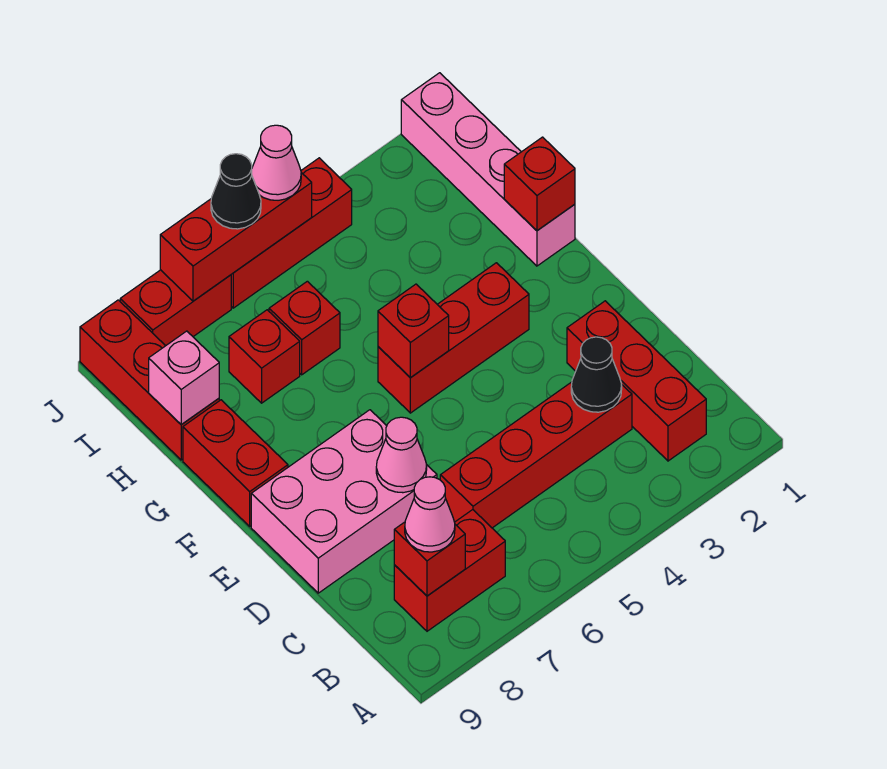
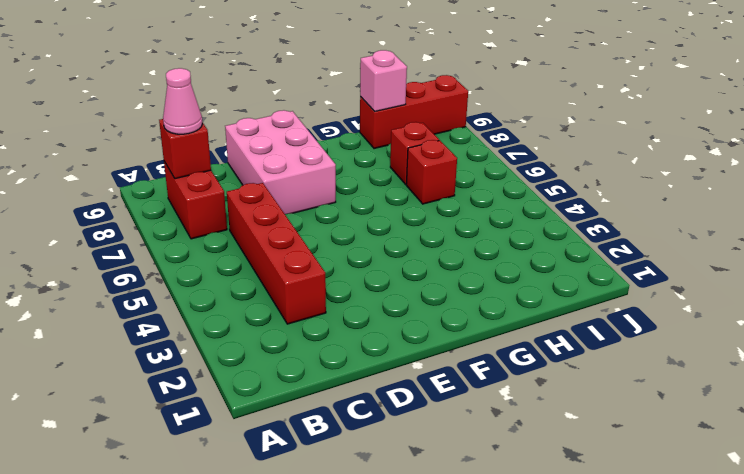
none -> red brick B2:D2 level 1
none -> red brick F3:F5 level 1
none -> red brick F9:G9 level 1

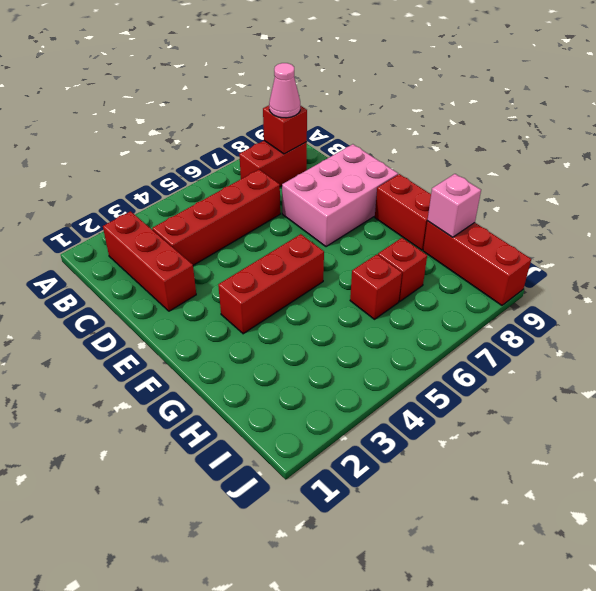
none -> pink brick G1:J1 level 1
none -> red brick J4:J6 level 1
none -> red brick J7:J8 level 1

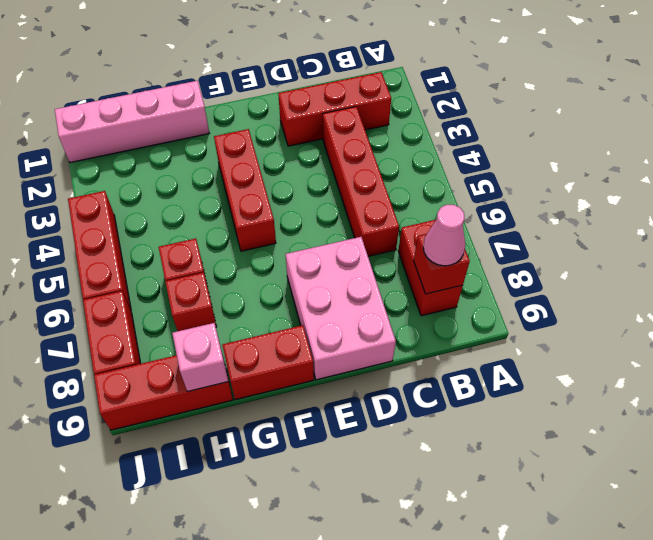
none -> black cone C3 level 2
none -> pink cone D7 level 2
none -> red brick F5 level 2

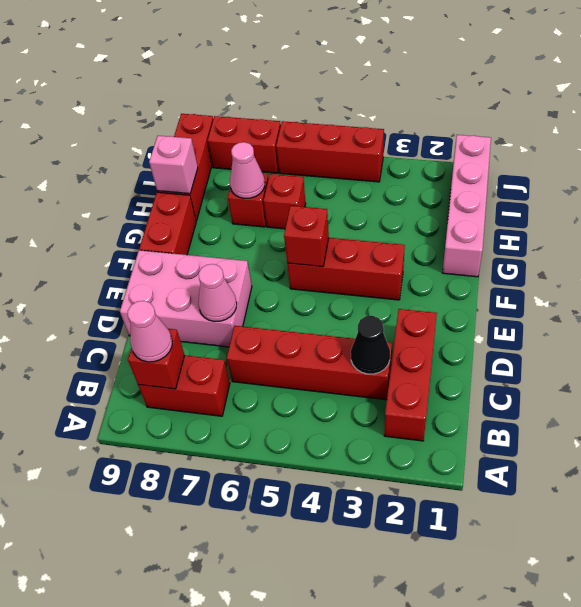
pink cone H7 level 2 -> pink cone J5 level 3
none -> red brick G1 level 2
none -> red brick J5:J7 level 2
none -> black cone J6 level 3

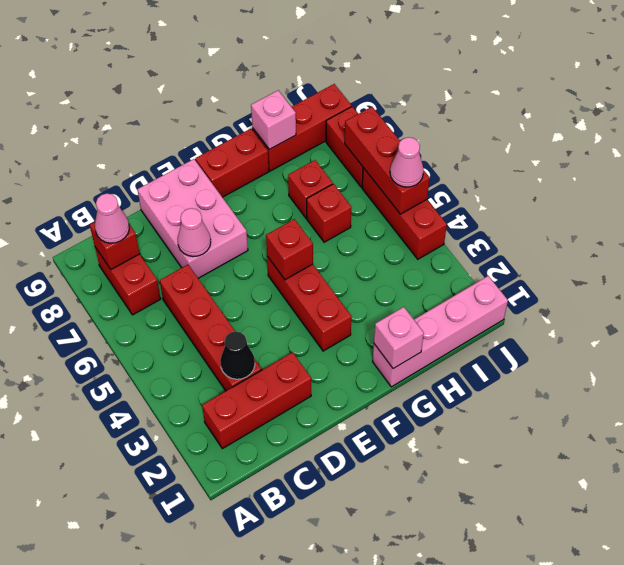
pink brick G1 level 2 -> red brick G1 level 2
none -> black cone J6 level 3

